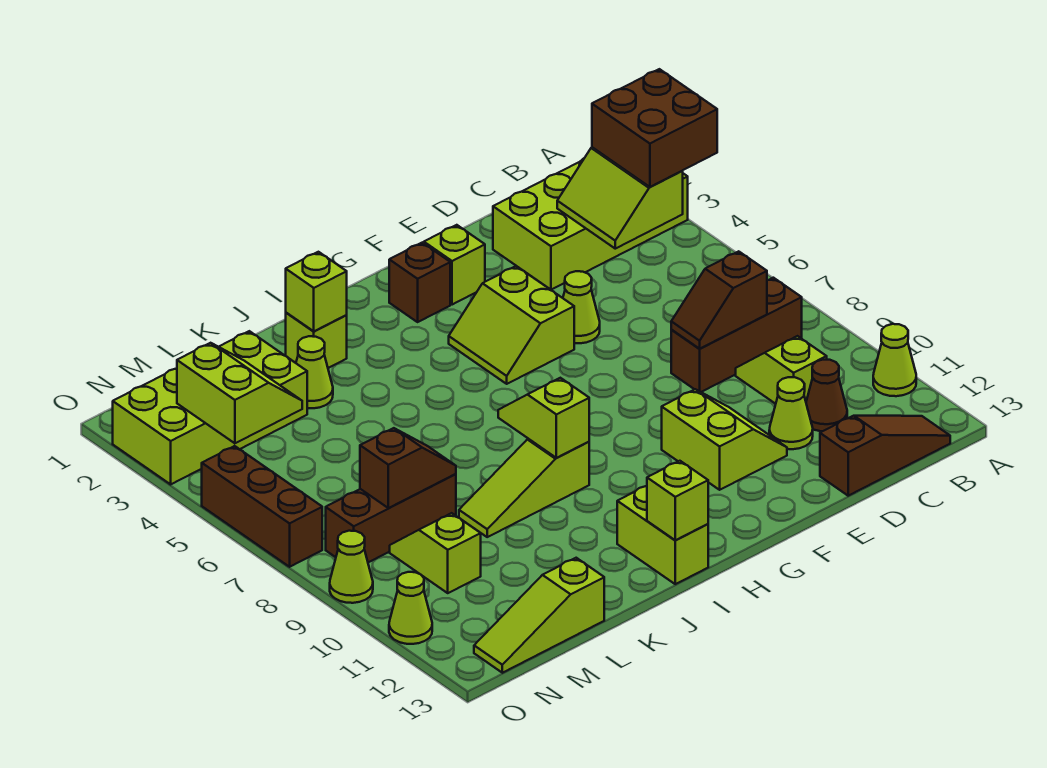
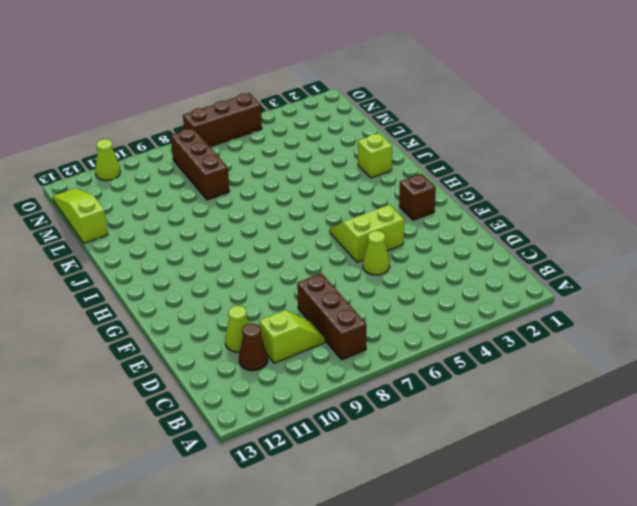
none -> lime brick A2:D3 level 1
none -> lime cone A11 level 1
none -> brown slope B13:D13 level 1 top D
none -> lime slope E10:F11 level 1 top F

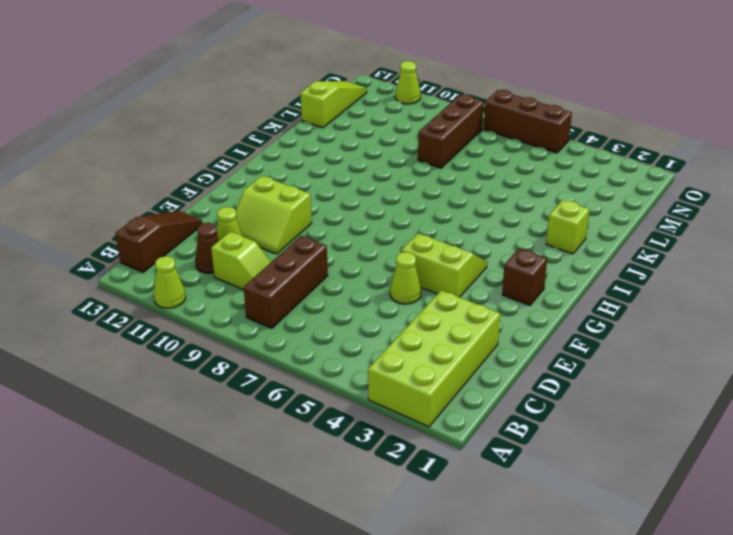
brown slope B13:D13 level 1 top B -> brown slope B13:D13 level 1 top D
none -> lime brick F2 level 1
none -> lime slope I9:K9 level 1 top I
none -> lime brick I12:I13 level 1
none -> lime cone K3 level 1

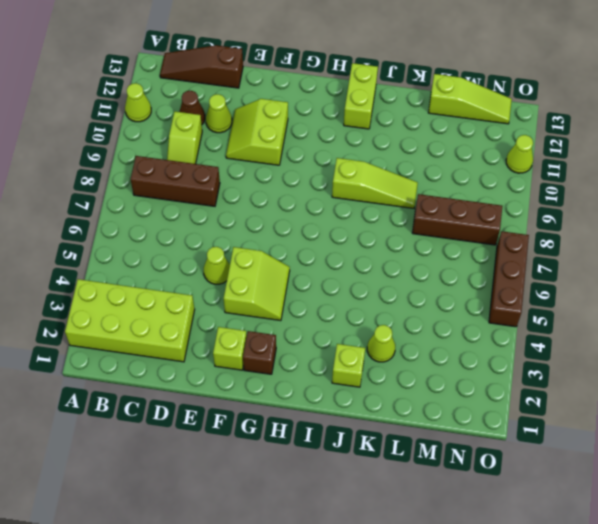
none -> lime brick L2:O3 level 1
none -> lime slope M9:M10 level 1 top 10
none -> lime cone O9 level 1
none -> lime slope B3:C4 level 2 top B

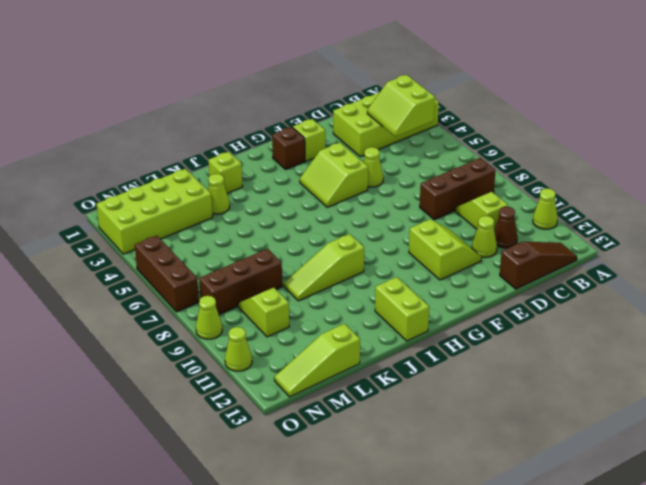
none -> brown slope C8:D8 level 2 top C
none -> lime slope I8:I9 level 2 top 9
none -> lime brick I13 level 2
none -> lime brick J2 level 2

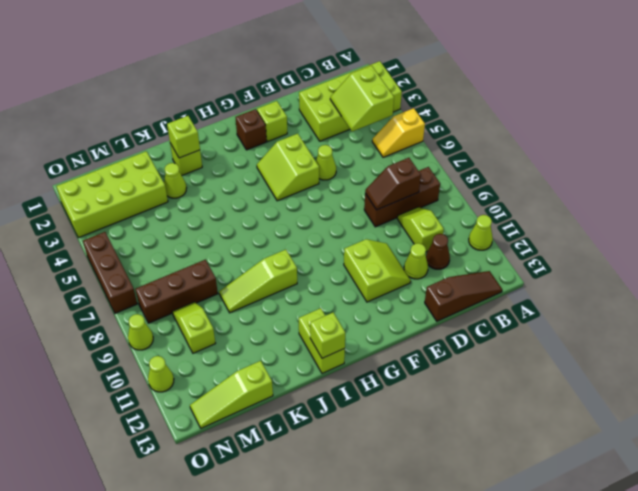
yellow slope A5:B5 level 1 top A -> none
none -> lime slope I8:I9 level 2 top 9
none -> brown slope L8:M8 level 2 top M
none -> lime slope M3:N4 level 2 top N
none -> brown brick A3:B4 level 3

